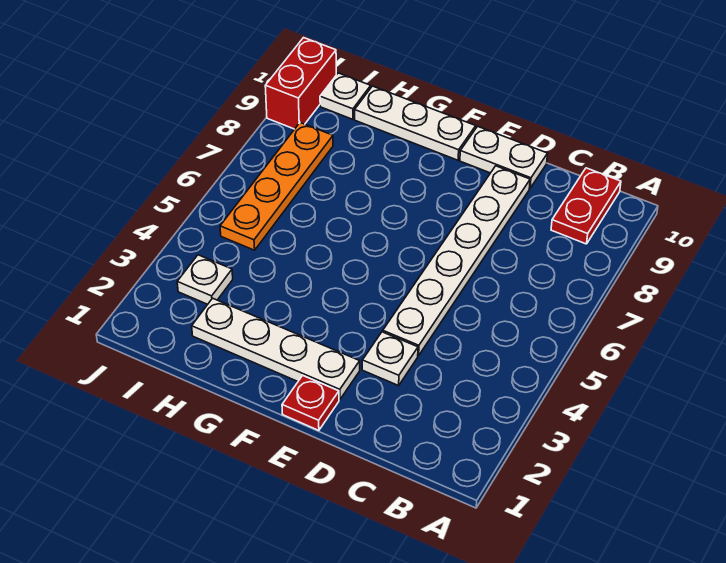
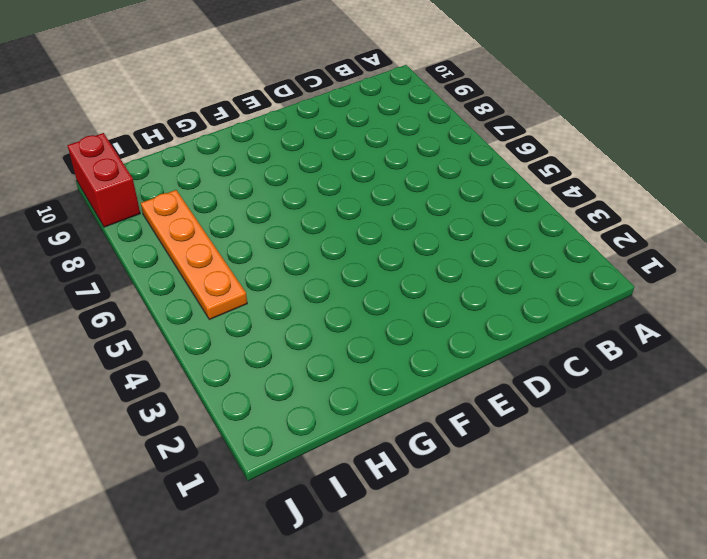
none -> red plate B9:B10 level 1
none -> white plate D3 level 1

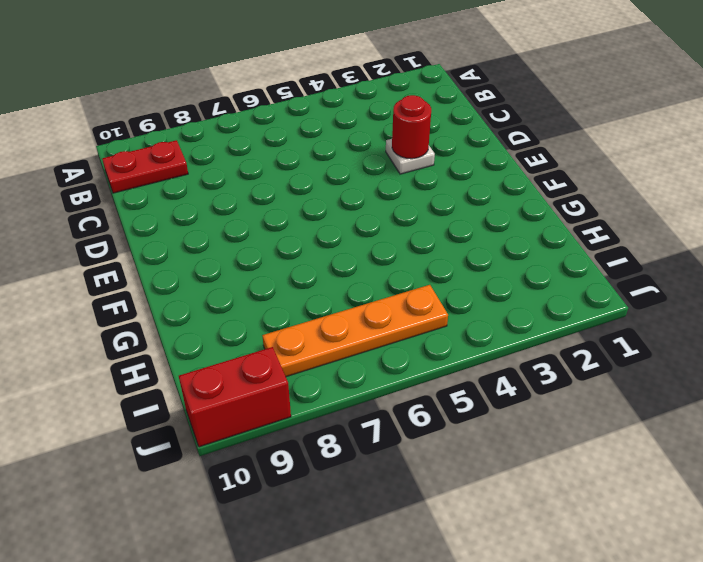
red round brick D3 level 2 -> none
none -> white plate D4:D9 level 1
none -> white plate D10:E10 level 1

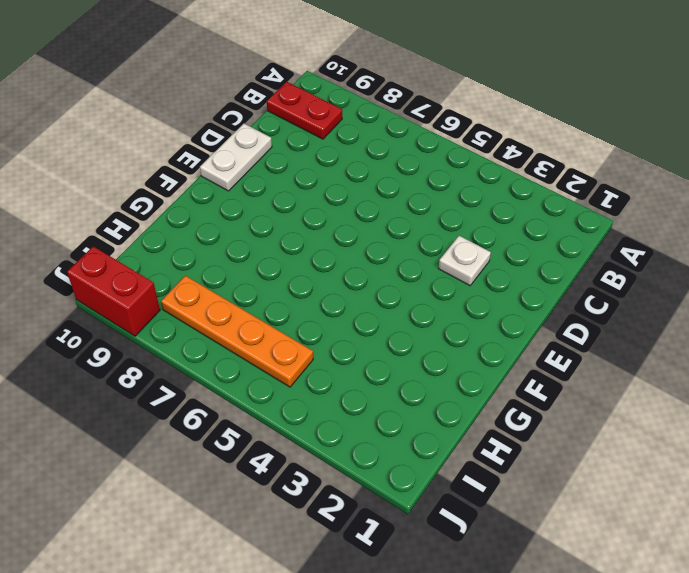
none -> white plate D4:D9 level 1
none -> red plate E1 level 1

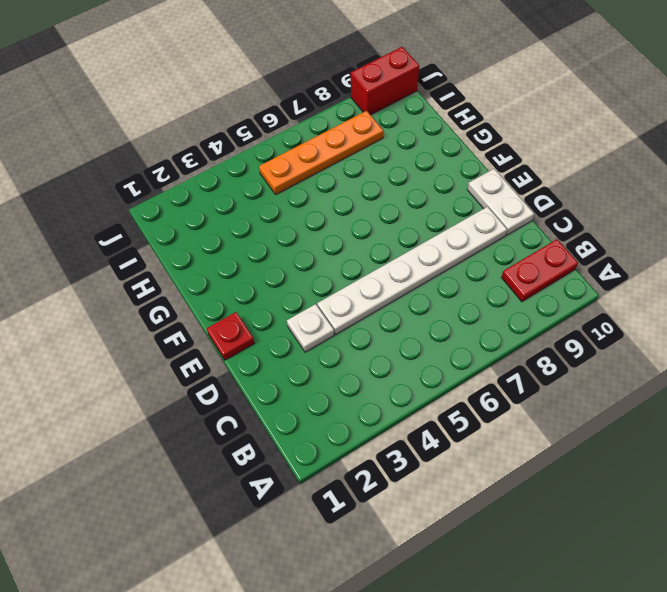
none -> white plate E2:H2 level 1
none -> white plate F10:H10 level 1

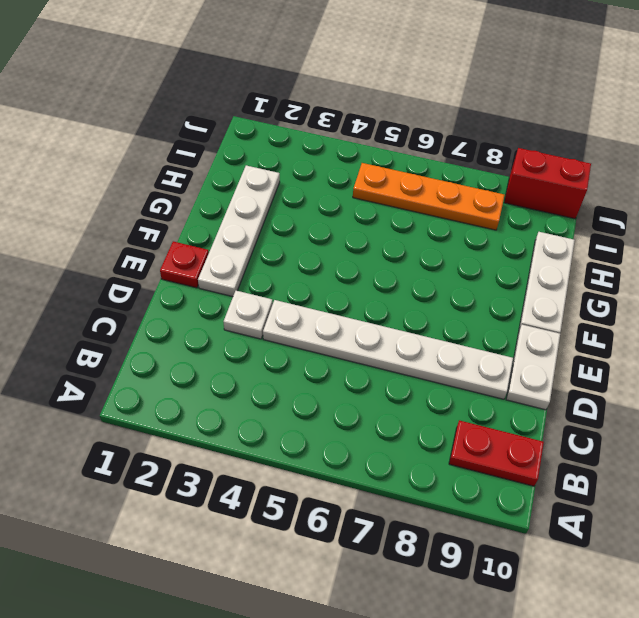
none -> white plate I3 level 1
none -> white plate I10 level 1

